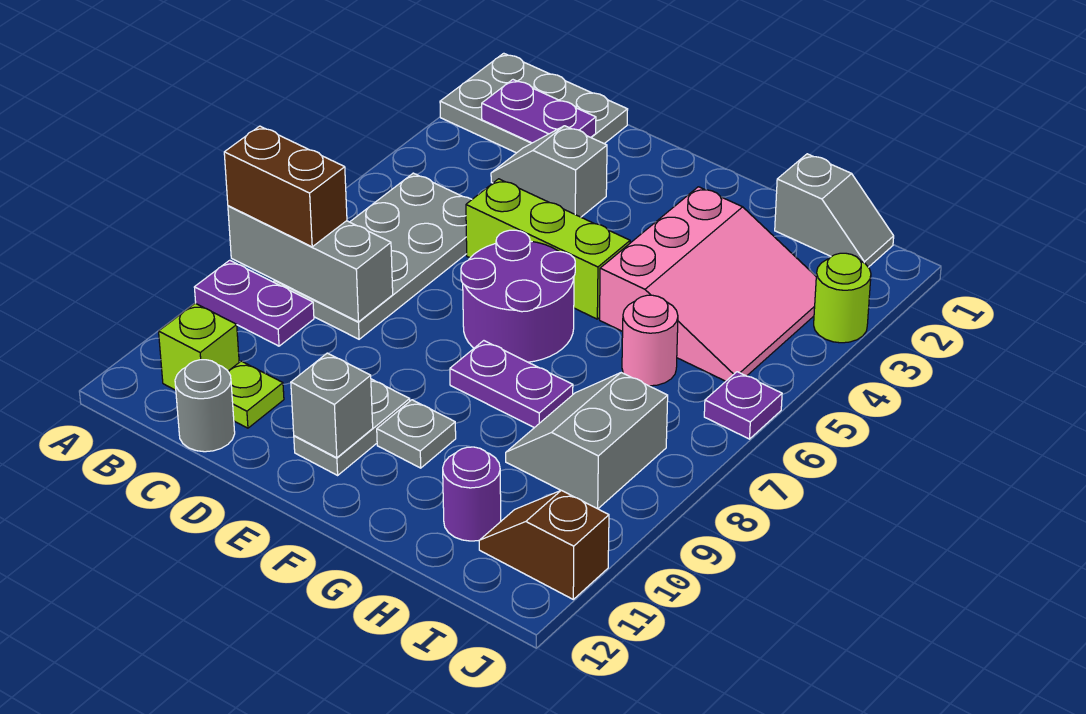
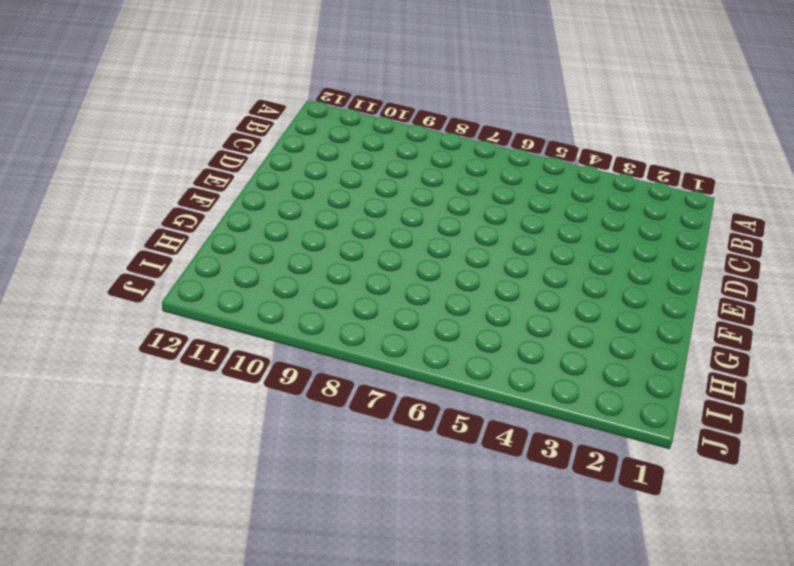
none -> grey plate A1:C2 level 1
none -> purple plate A9:B9 level 1
none -> grey plate B5:C8 level 1

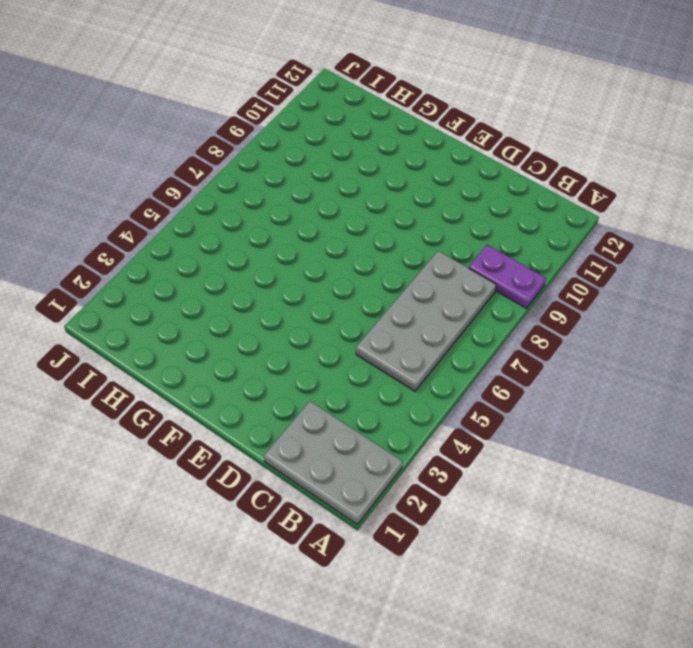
none -> lime brick B11 level 1
none -> grey slope C3:D3 level 1 top D
none -> lime plate C11 level 1

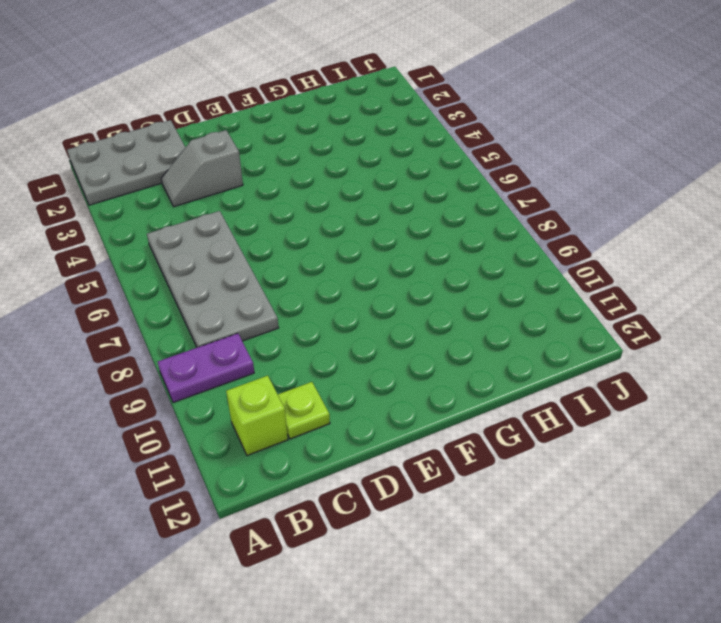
none -> grey round brick C12 level 1
none -> lime brick D5:F5 level 1
none -> purple round brick E6:F7 level 1

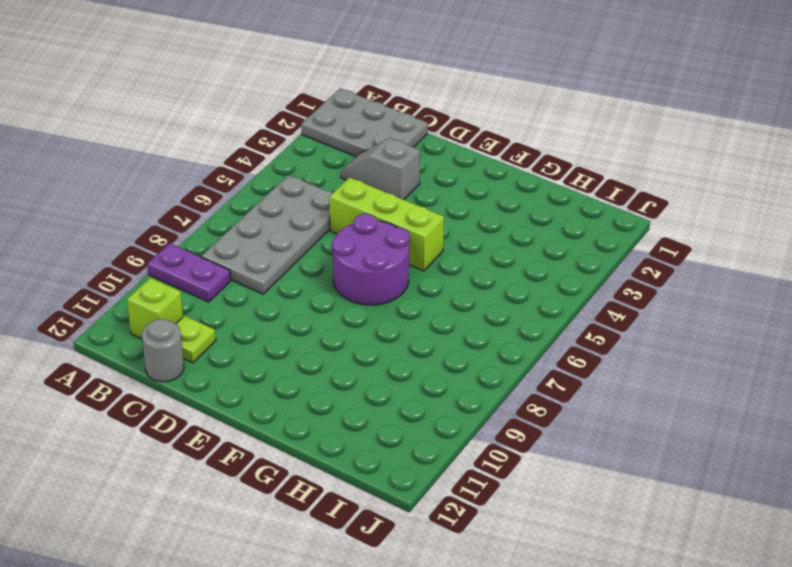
none -> grey plate E10:E11 level 1
none -> purple plate F8:G8 level 1
none -> grey plate F10 level 1

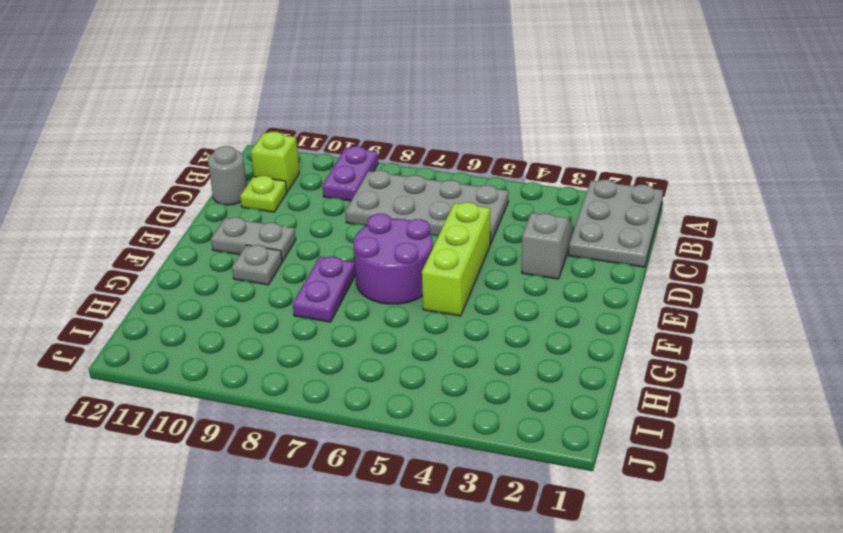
none -> pink slope G3:I5 level 1 top G
none -> grey slope H1:I1 level 1 top H
none -> pink round brick H6 level 1

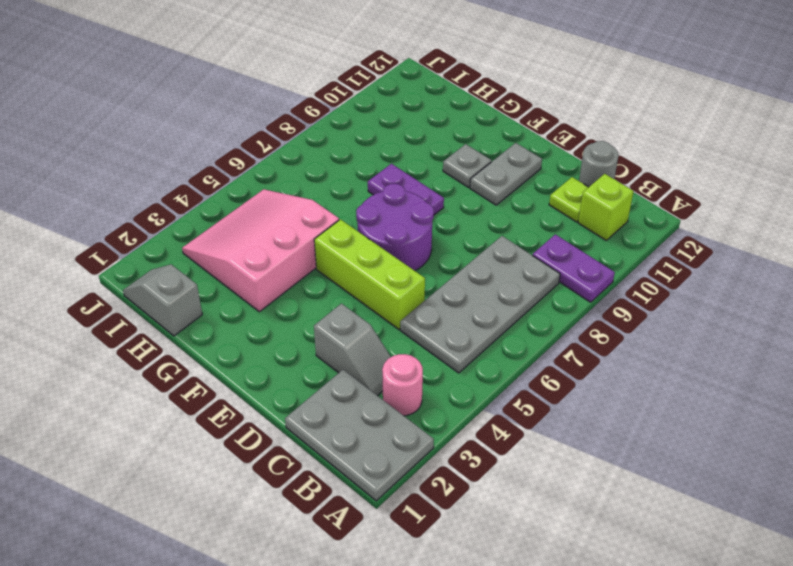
pink round brick B3 level 1 -> pink round brick H6 level 1
none -> grey slope H8:I9 level 1 top I
none -> purple round brick H11 level 1
none -> brown slope I11:J11 level 1 top J

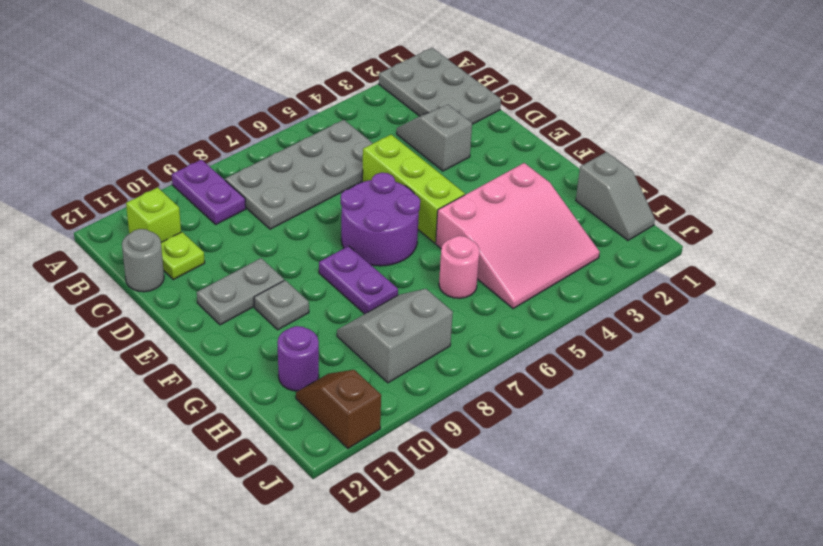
none -> lime round brick J3 level 1
none -> purple plate J6 level 1
none -> grey brick A8:C8 level 2

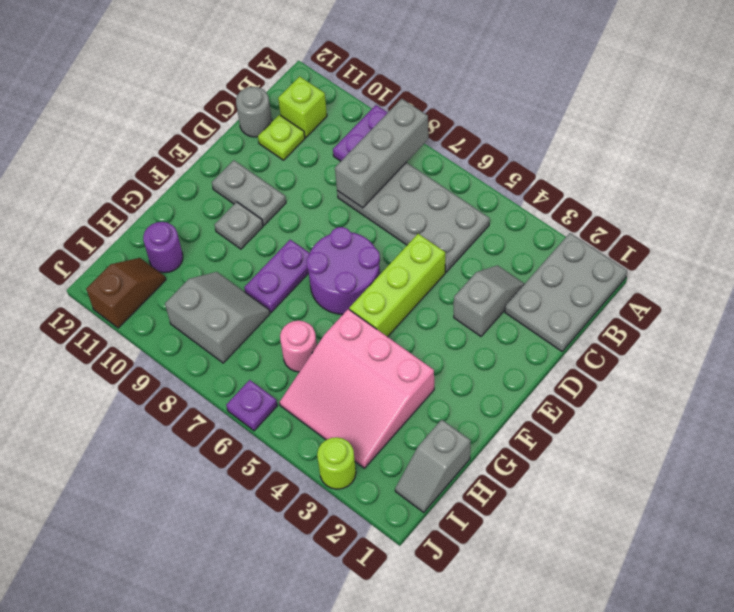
none -> purple plate B2:C2 level 2
none -> grey brick E11 level 2
none -> brown brick A8:B8 level 3

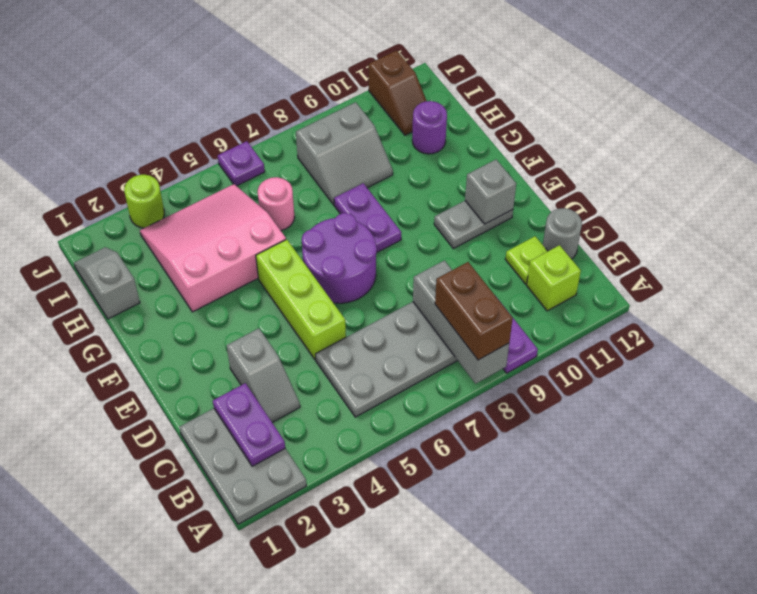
none -> grey plate F10 level 1

